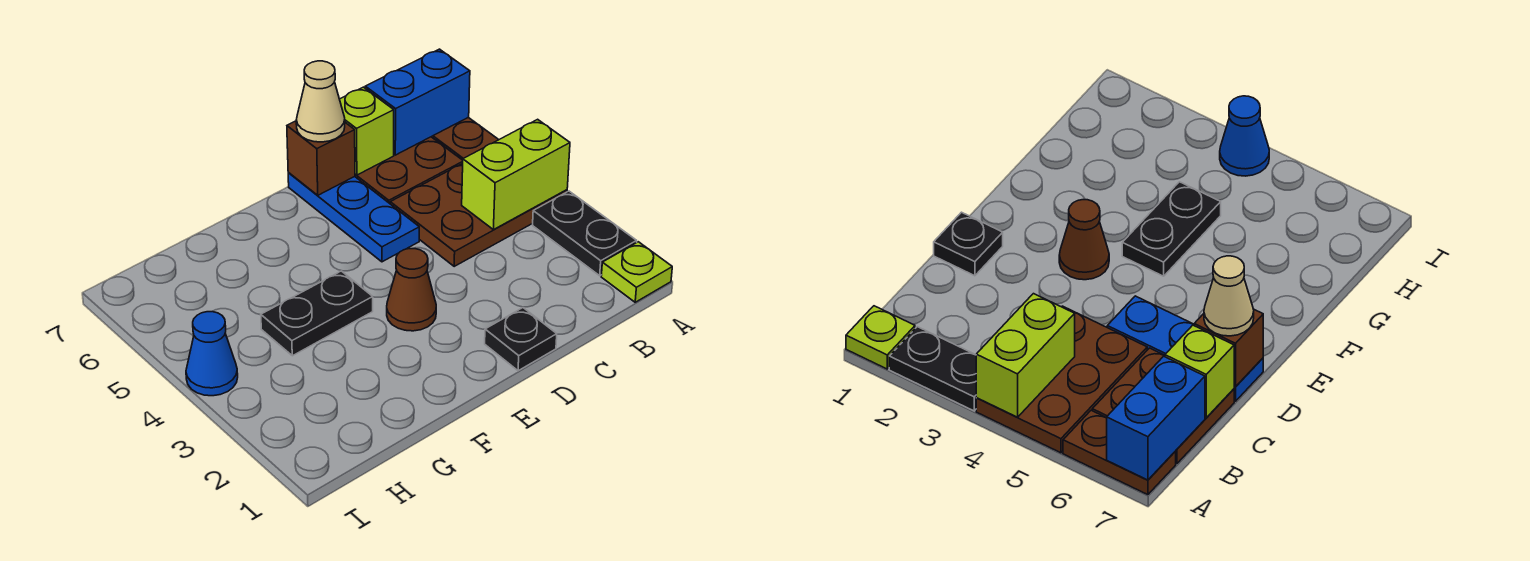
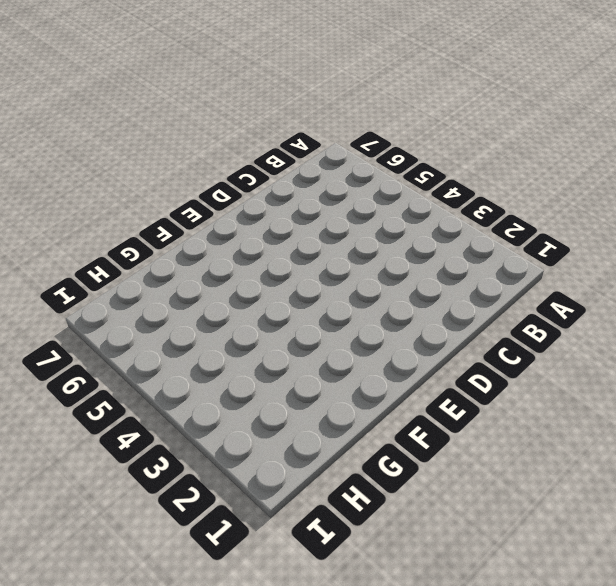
none -> lime plate A1 level 1
none -> black plate A2:A3 level 1
none -> brown plate A4:C5 level 1

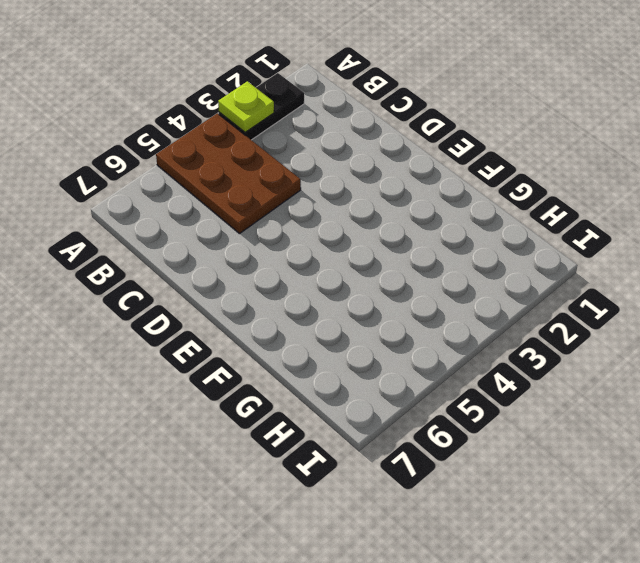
lime plate A3 level 2 -> lime plate A1 level 1
none -> brown plate A6:A7 level 1
none -> brown plate B6:C7 level 1
none -> black plate D1 level 1

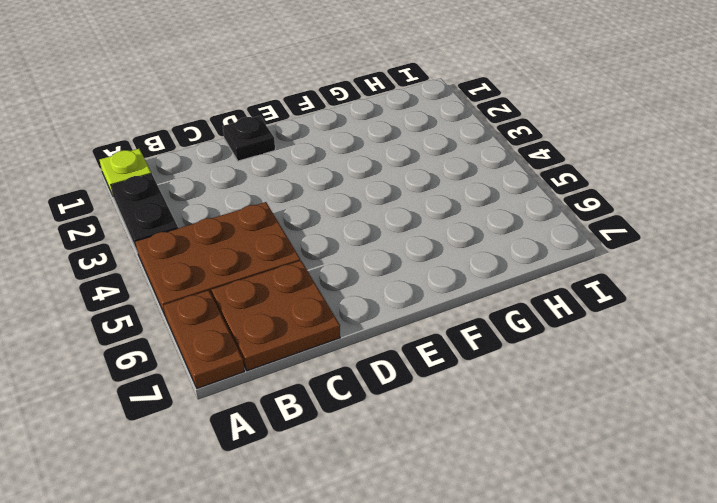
none -> blue plate D5:D7 level 1
none -> brown cone E3 level 1
none -> black plate F4:G4 level 1

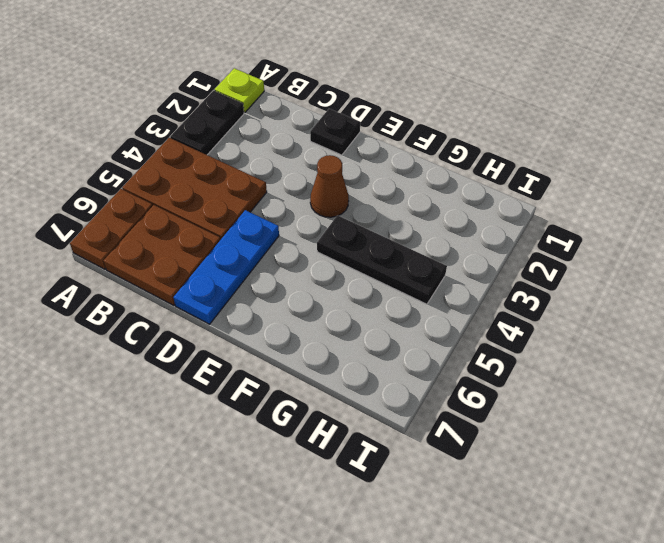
black plate F4:H4 level 1 -> black plate F4:G4 level 1
none -> blue cone I4 level 1
none -> lime brick A4:B4 level 2
none -> blue brick A7:B7 level 2

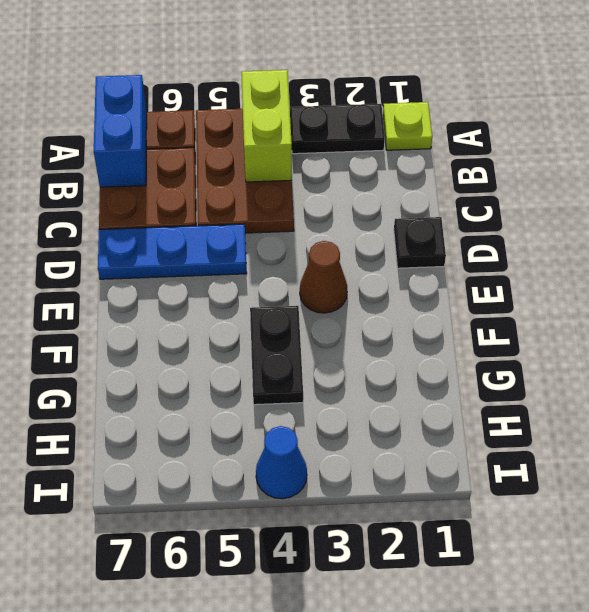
none -> lime brick C7 level 2
none -> brown brick D7 level 2
none -> tan cone D7 level 3

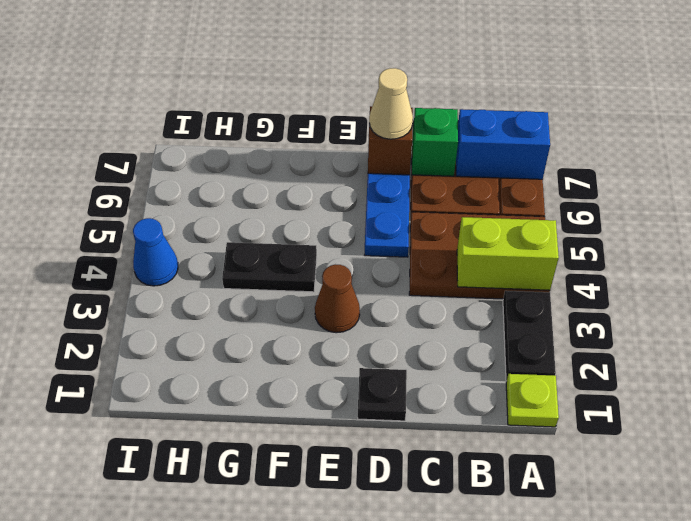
green brick C7 level 2 -> lime brick C7 level 2

